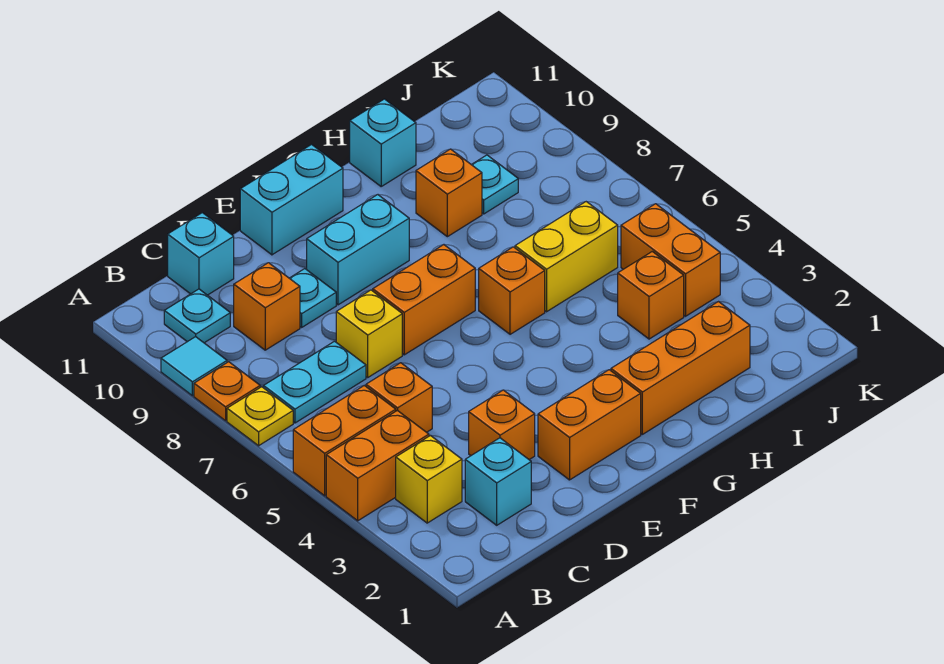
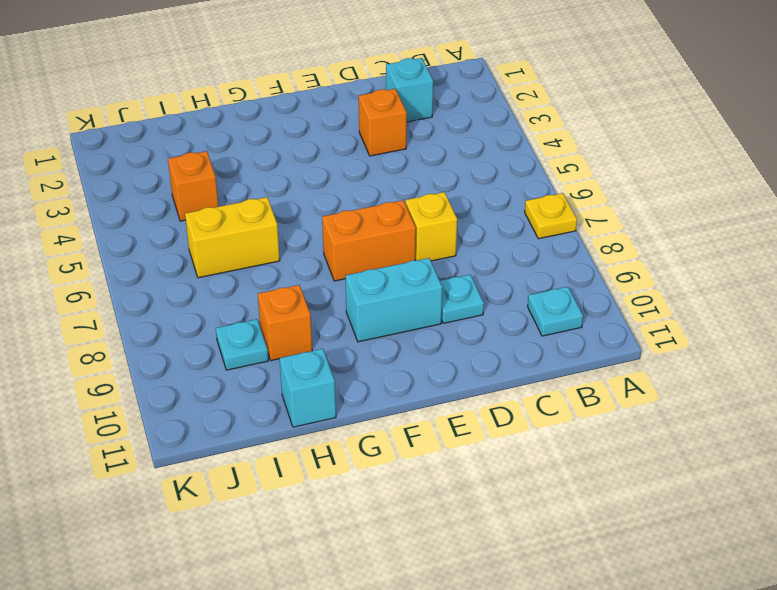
none -> orange brick A4:B4 level 1
none -> orange brick A5:B5 level 1
none -> orange plate A8 level 1

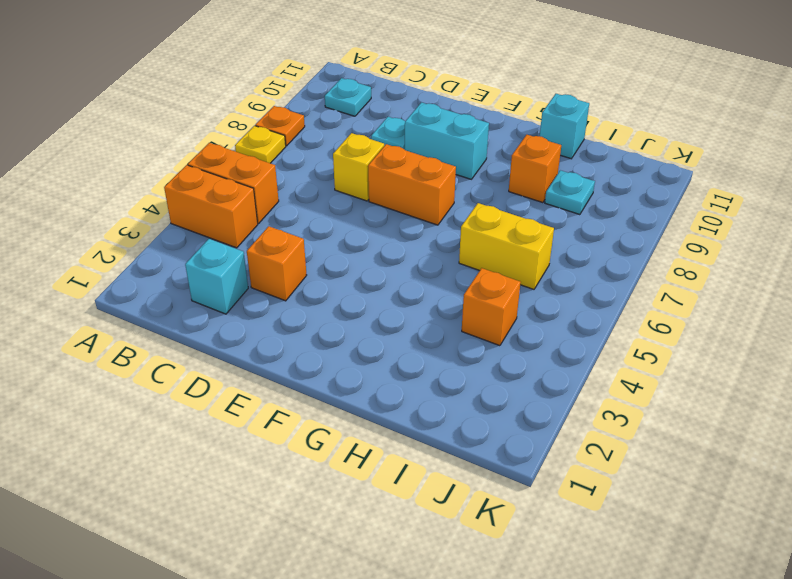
none -> cyan tile A9 level 1
none -> yellow brick B3 level 1
none -> cyan plate B7:C7 level 1

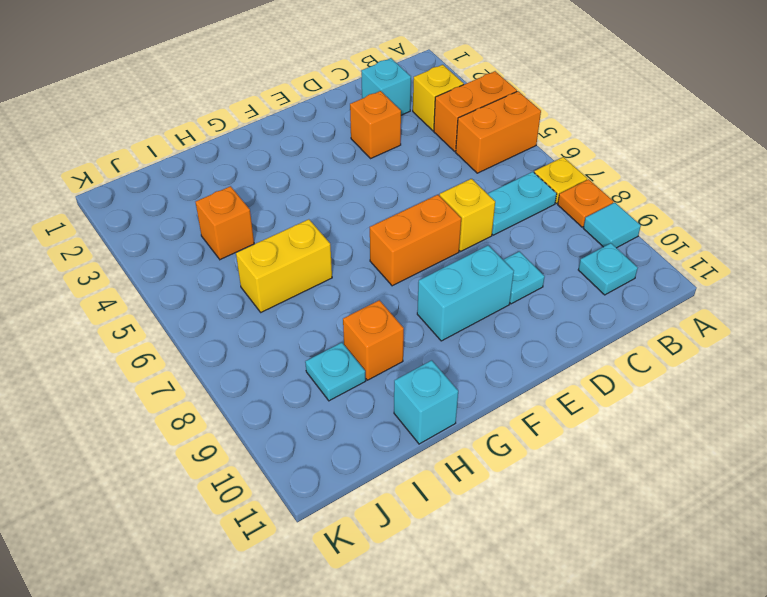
none -> orange brick C5 level 1
none -> orange brick C9 level 1
none -> cyan brick C11 level 1

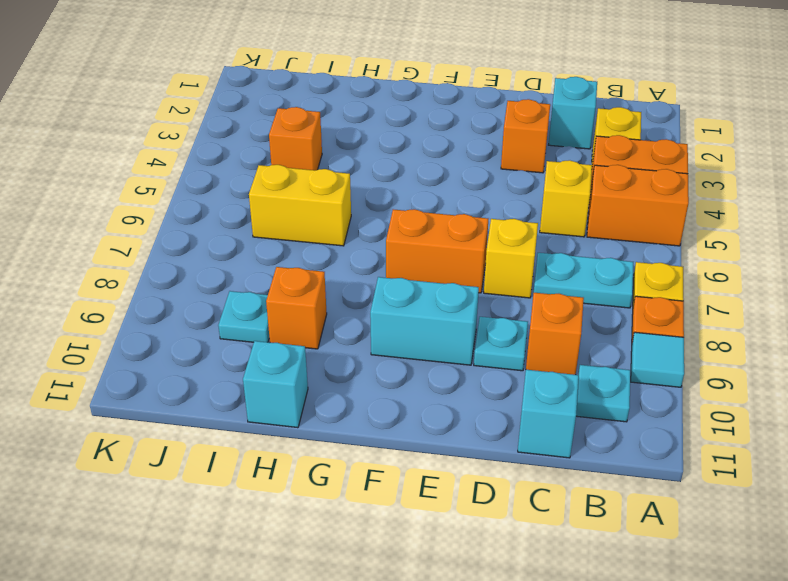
yellow brick C5 level 1 -> orange brick C5 level 1
none -> orange brick E2:F2 level 1
none -> cyan brick E11:F11 level 1
none -> orange brick G2:I2 level 1

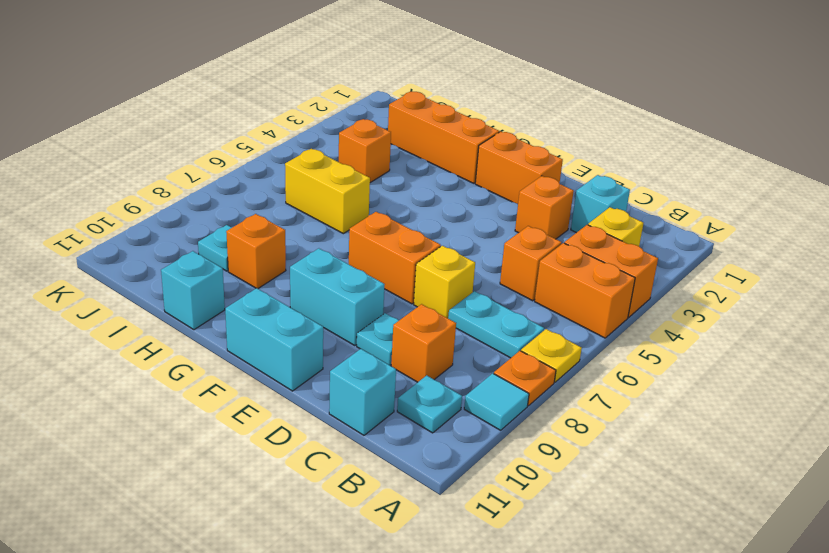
none -> orange brick G6 level 1
none -> orange brick J4:J5 level 1

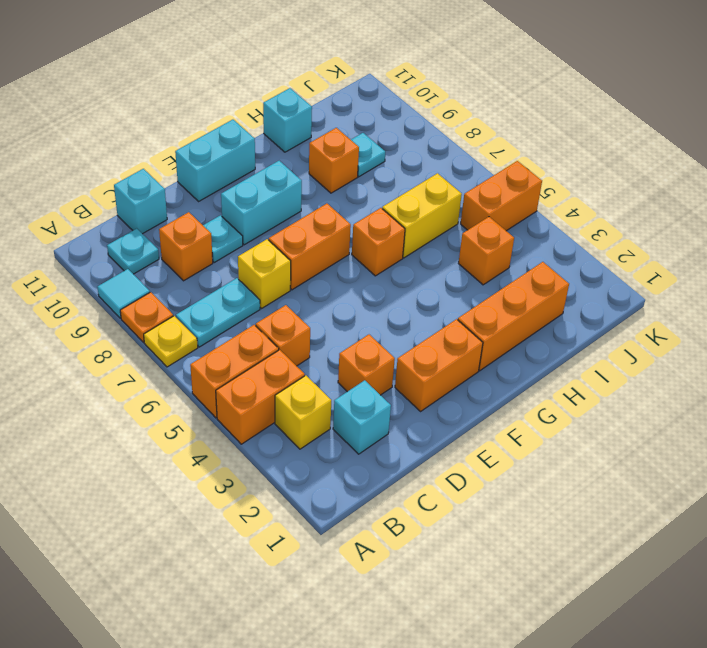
orange brick J5:K5 level 1 -> orange brick J4:J5 level 1

